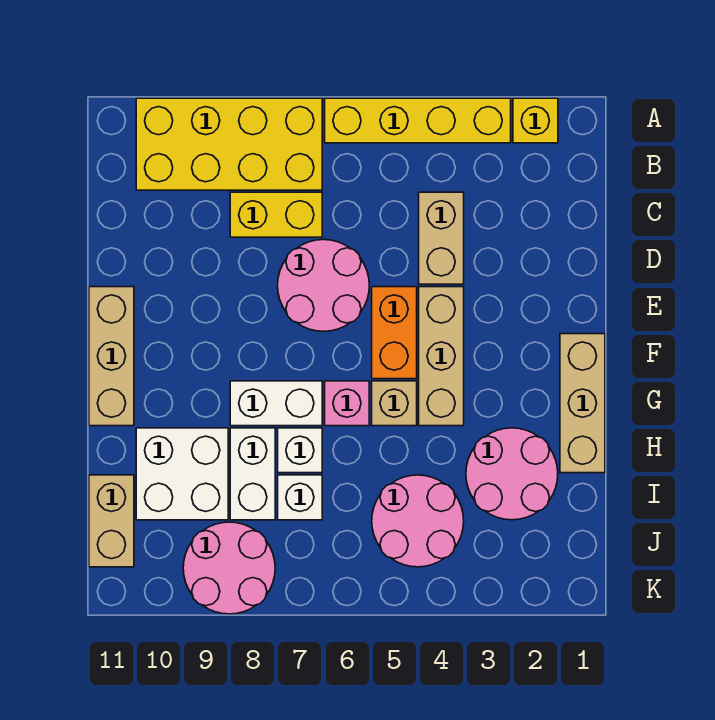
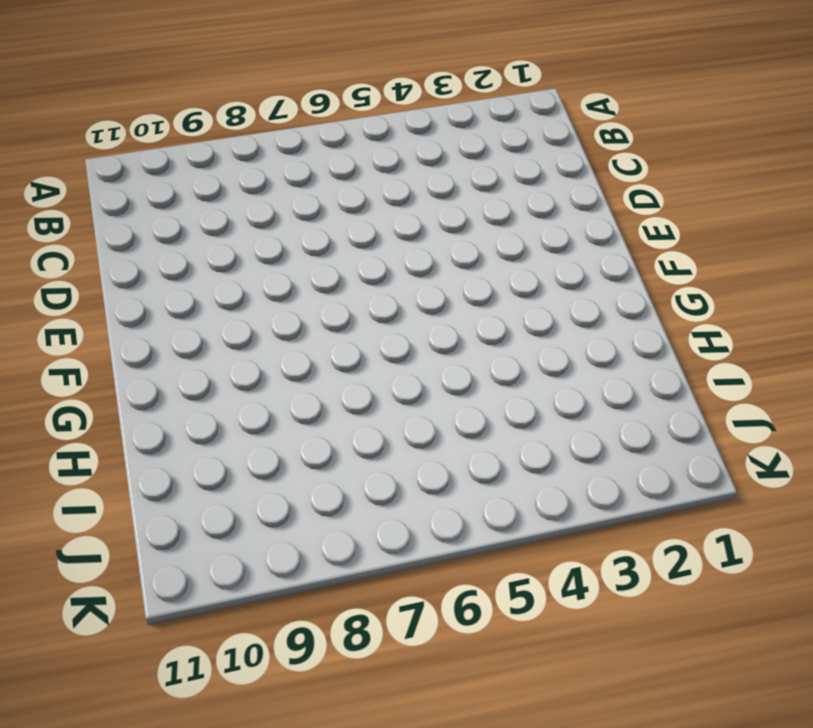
none -> yellow brick A2 level 1
none -> yellow brick A3:A6 level 1
none -> yellow brick A7:B10 level 1

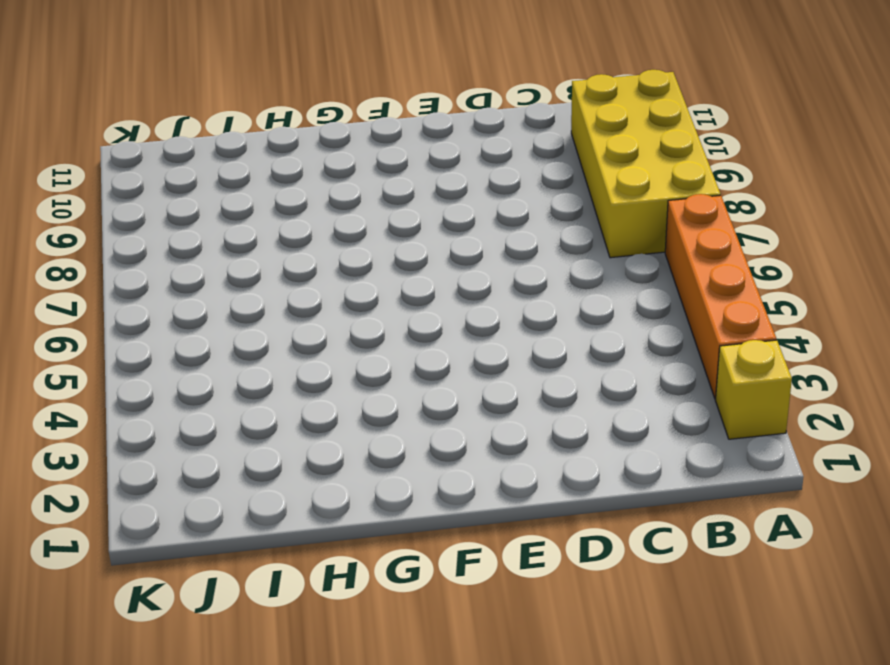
orange brick A3:A6 level 1 -> yellow brick A3:A6 level 1
none -> tan brick C4:D4 level 1
none -> yellow brick C7:C8 level 1
none -> pink round brick D6:E7 level 1

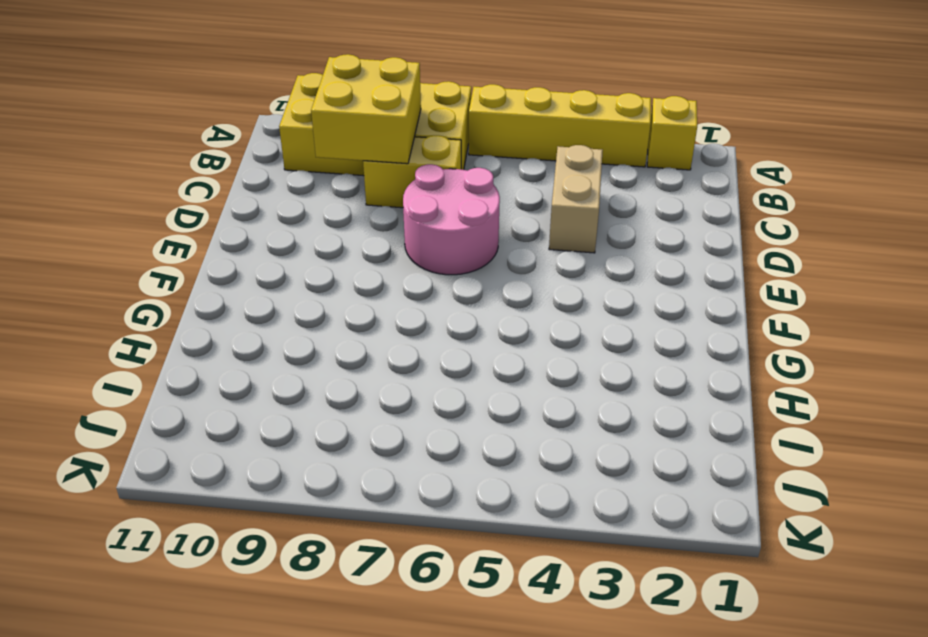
yellow brick B8:C9 level 2 -> none
none -> tan brick E4:G4 level 1
none -> orange brick E5:F5 level 1
none -> tan brick E11:G11 level 1

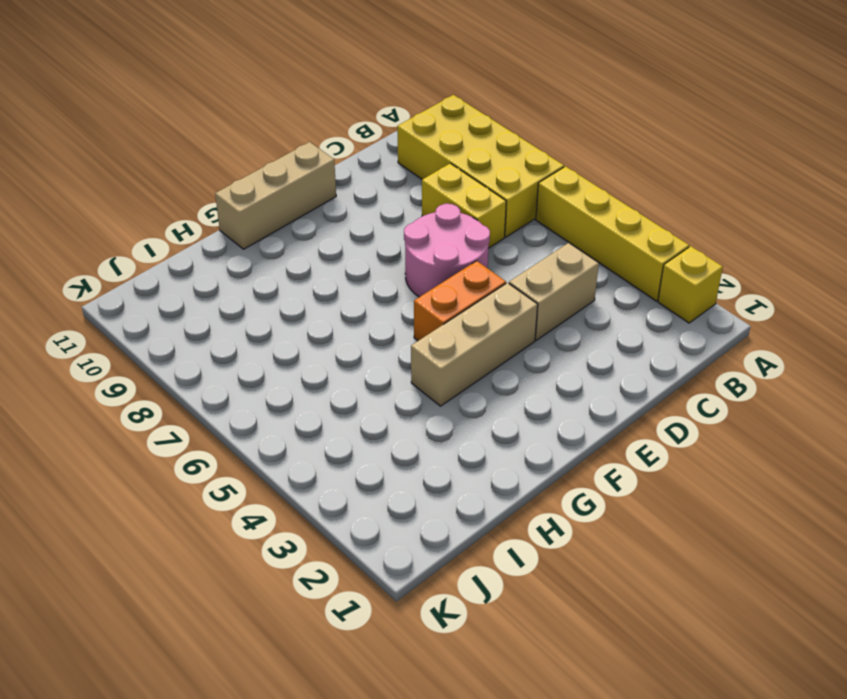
none -> tan brick F1:H1 level 1
none -> tan brick G5 level 1
none -> pink brick G6 level 1

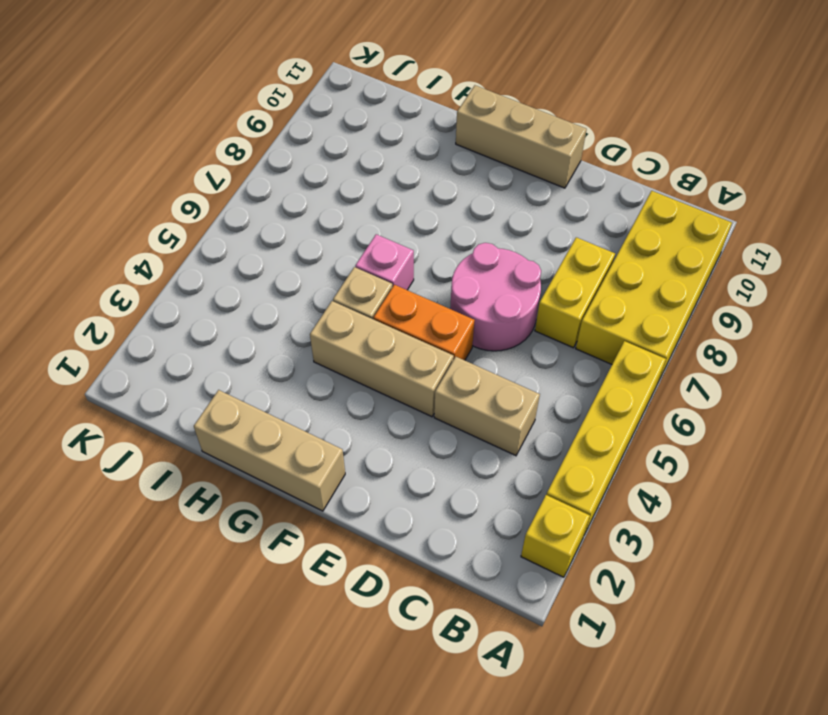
none -> white brick G7:G8 level 1
none -> pink round brick H2:I3 level 1
none -> white brick H7 level 1

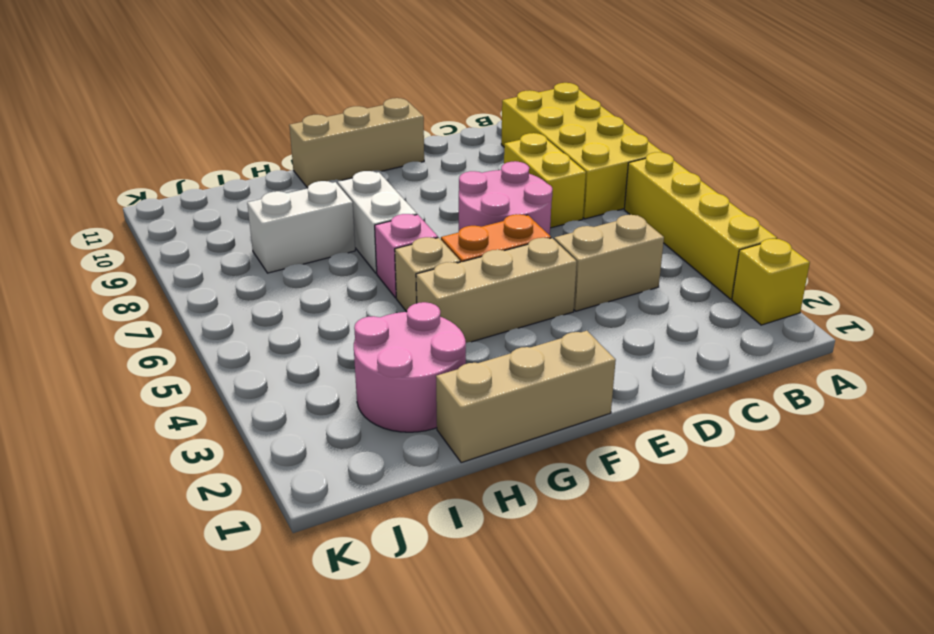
none -> white brick H7 level 1
none -> white brick H9:I10 level 1
none -> pink round brick I4:J5 level 1

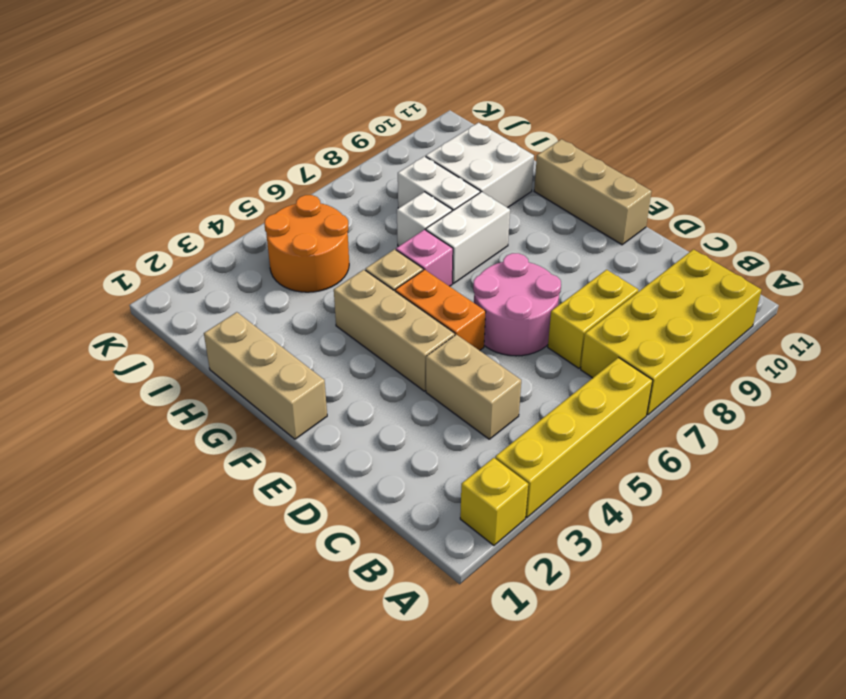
orange round brick I4:J5 level 1 -> pink round brick I4:J5 level 1
none -> pink round brick H2:I3 level 1
none -> white brick I7 level 1
none -> tan brick I11:J11 level 1

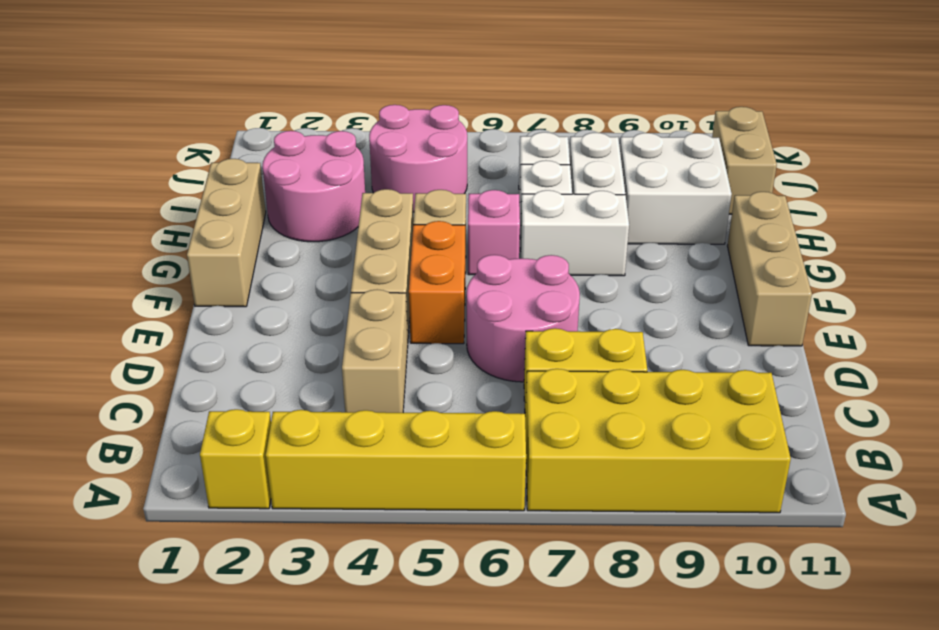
none -> pink round brick J8:K9 level 1

